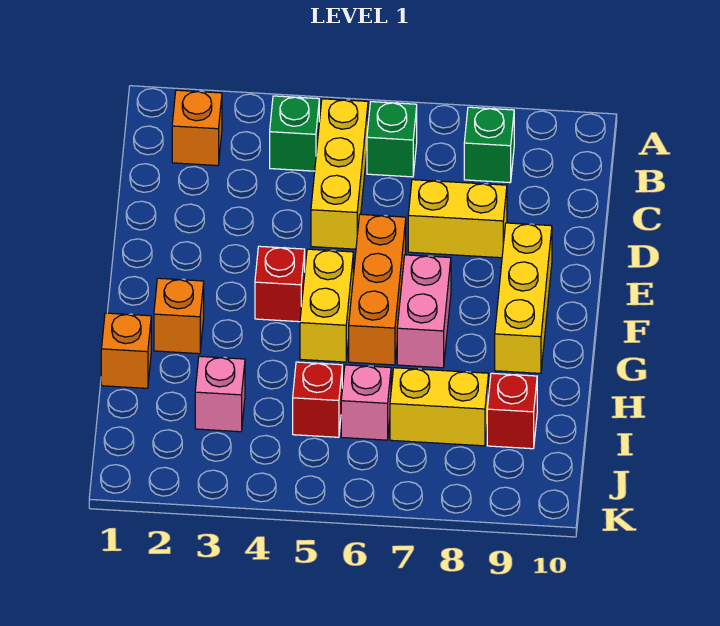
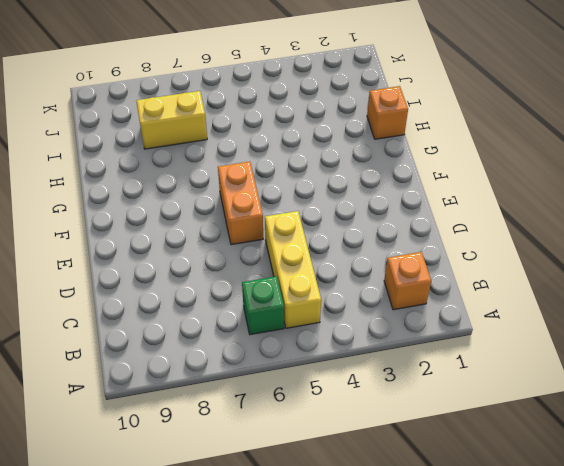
orange brick E6:F6 level 1 -> orange brick E6:G6 level 1
none -> green brick B4 level 1
none -> green brick B8 level 1
none -> yellow brick D7:D8 level 1

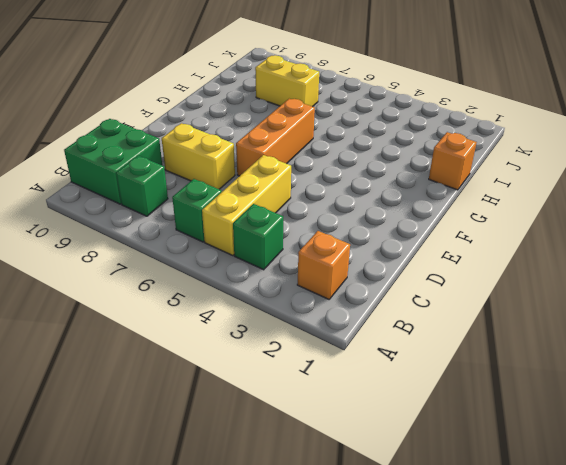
green brick B9:C10 level 1 -> none
none -> yellow brick E9:G9 level 1
none -> red brick F4 level 1
none -> yellow brick F5:G5 level 1

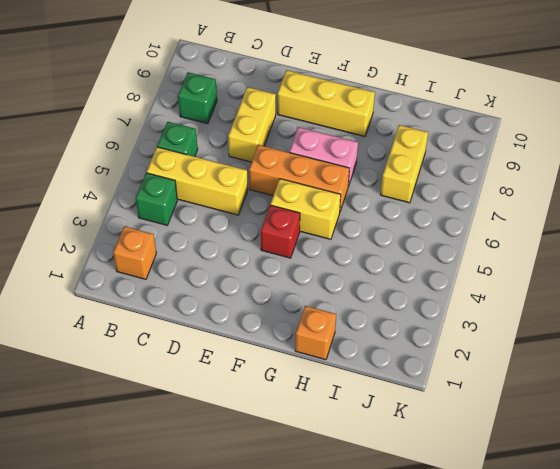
none -> orange brick G2 level 1
none -> pink brick I3 level 1
none -> red brick I5 level 1

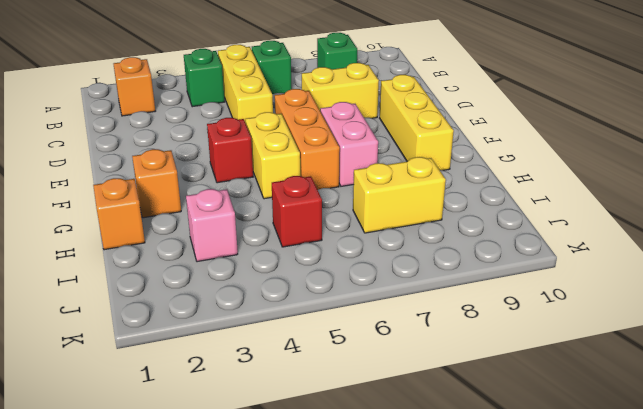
none -> pink brick I6 level 1
none -> red brick I9 level 1

